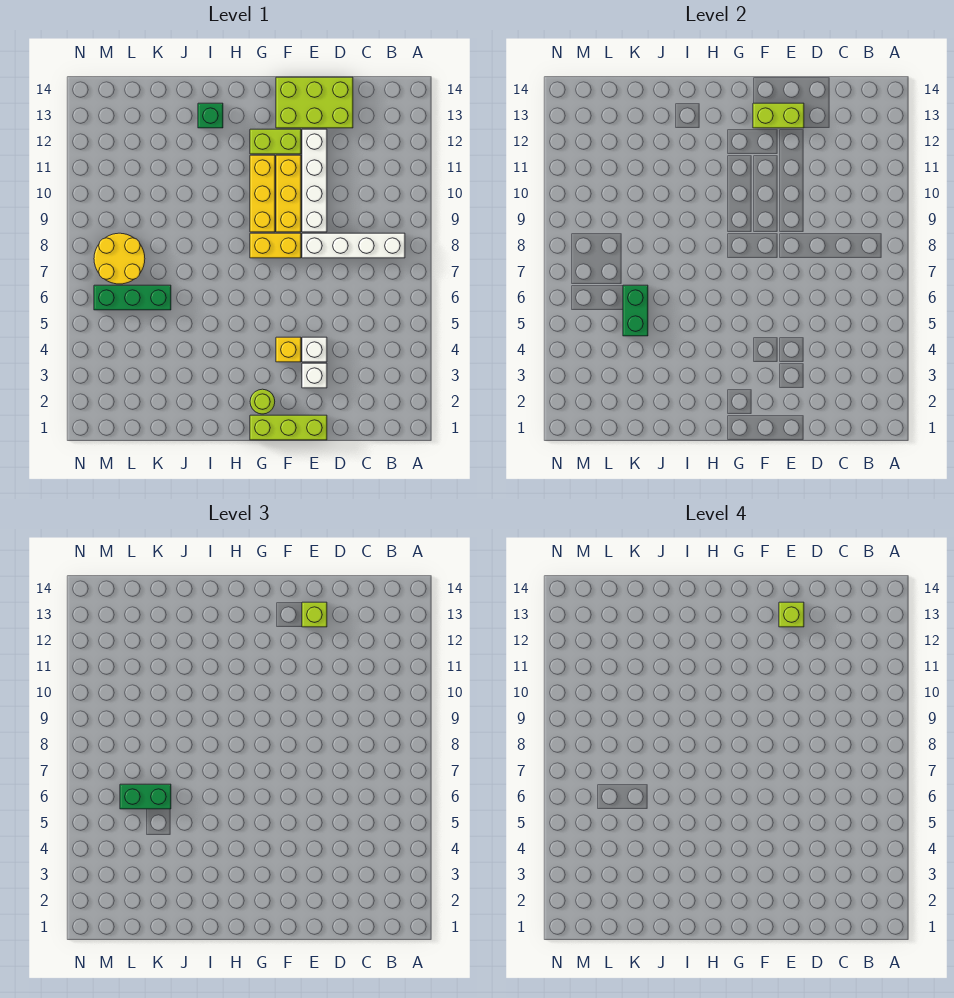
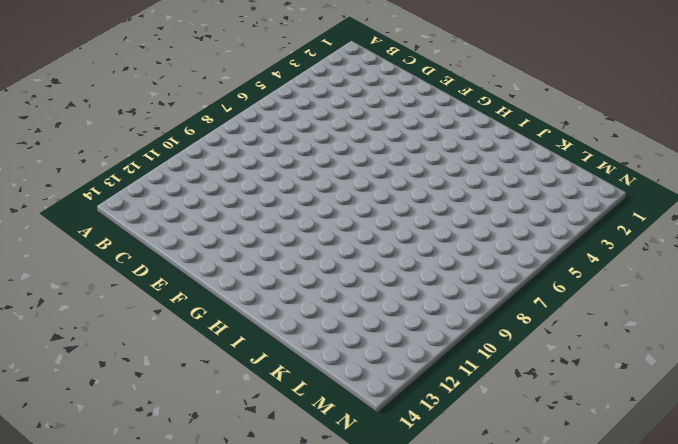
none -> white brick B8:E8 level 1
none -> lime brick D13:F14 level 1
none -> lime brick E1:G1 level 1

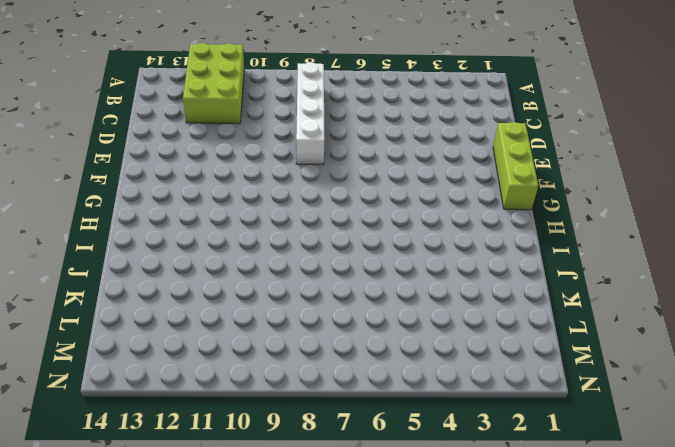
lime brick A11:C12 level 1 -> lime brick D13:F14 level 1
none -> white brick E3 level 1
none -> white brick E4 level 1
none -> white brick E9:E12 level 1

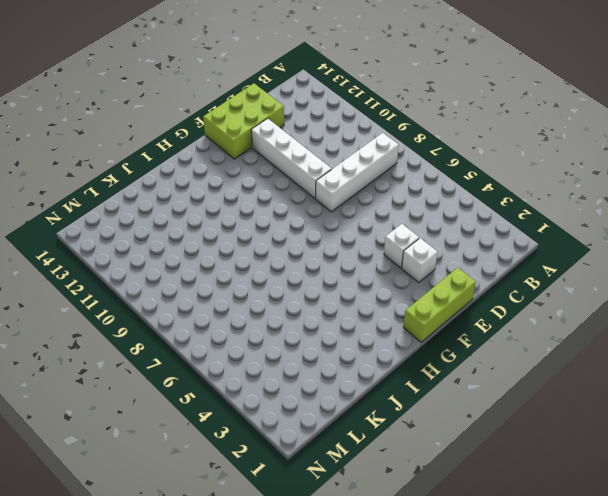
none -> yellow brick F4 level 1
none -> yellow brick F8:G8 level 1
none -> yellow brick F9:F11 level 1

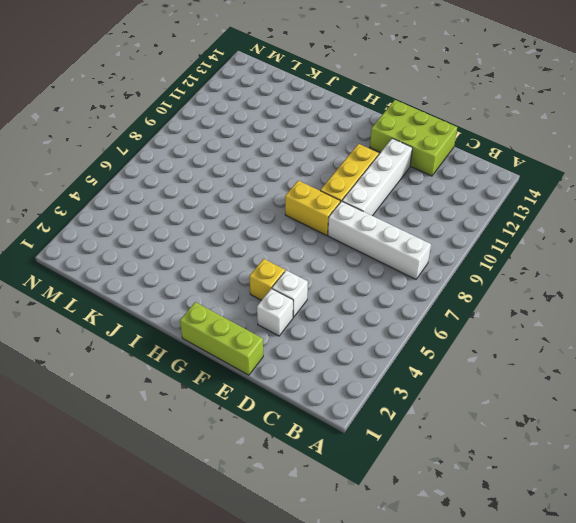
none -> lime brick F12:G12 level 1
none -> lime round brick G2 level 1
none -> yellow brick G9:G11 level 1

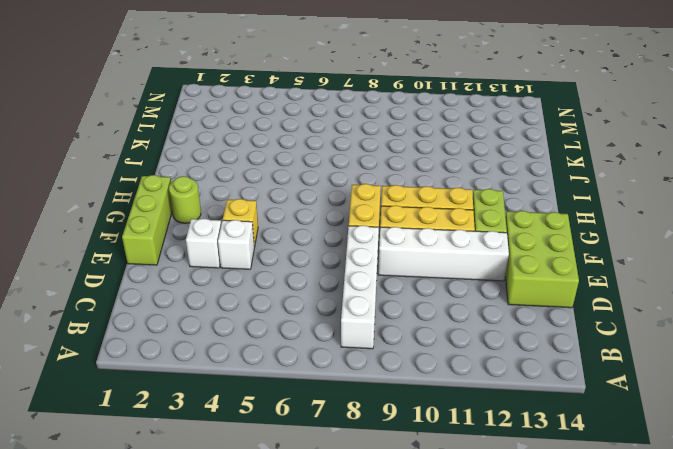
none -> green brick I13 level 1
none -> green brick K6:M6 level 1
none -> yellow round brick L7:M8 level 1

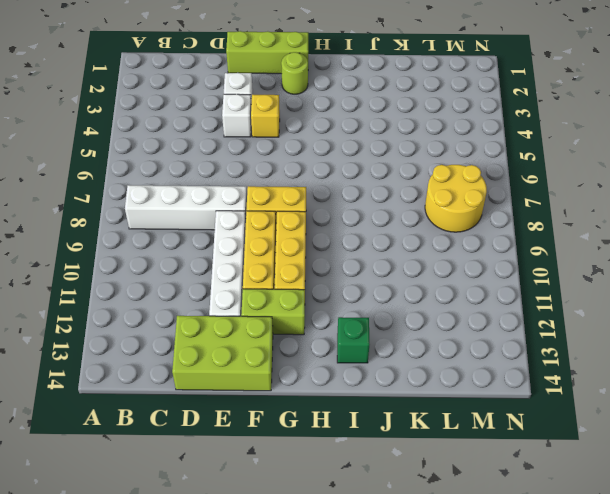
none -> green brick K6:M6 level 1
none -> lime brick E13:F13 level 2
none -> green brick K5:K6 level 2

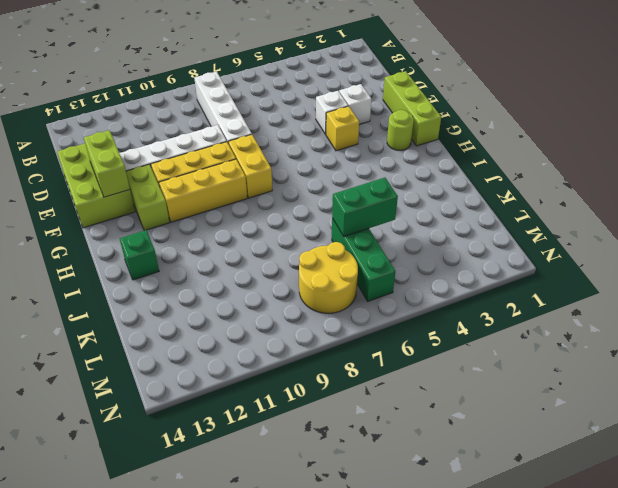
none -> lime brick E13 level 3
none -> green brick K6:L6 level 3
none -> lime brick E13 level 4

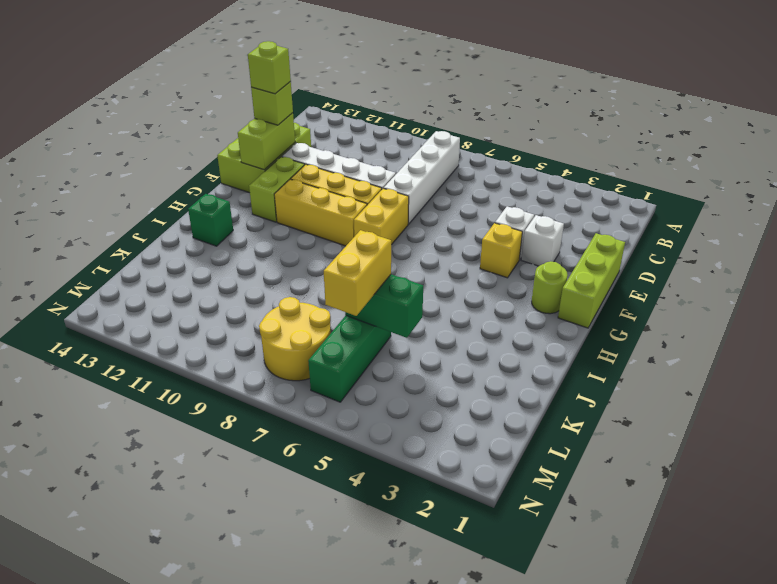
yellow brick K6:L6 level 3 -> green brick K6:L6 level 3

